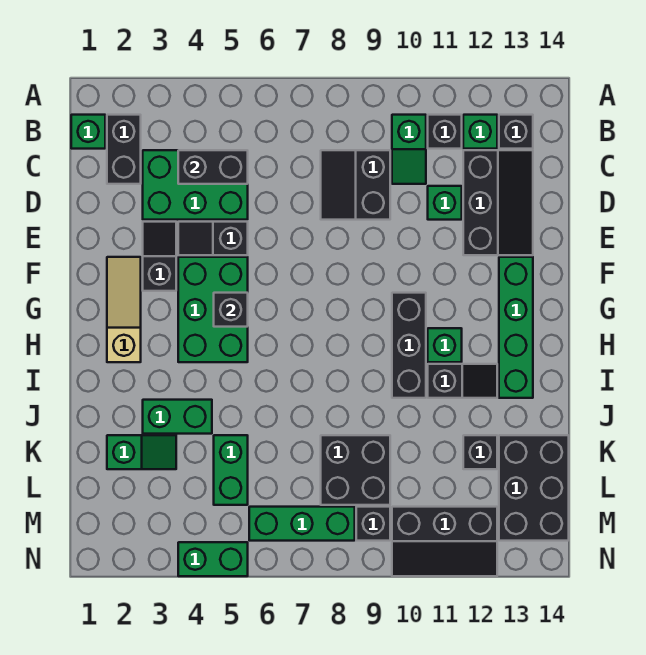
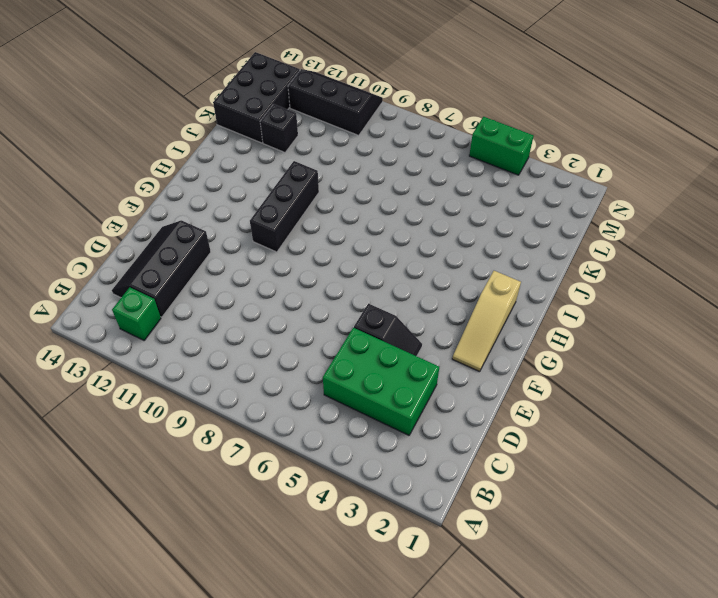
none -> green brick B1 level 1
none -> black brick B2:C2 level 1
none -> green slope B10:C10 level 1 top B
none -> black brick B11 level 1

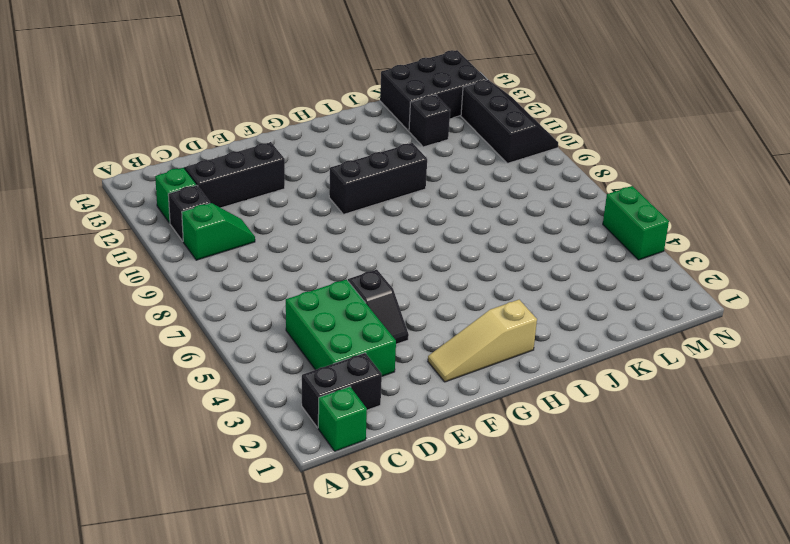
none -> black brick B13 level 1
none -> black slope C8:D9 level 1 top 9
none -> green brick D11 level 1
none -> black slope E3:F3 level 1 top F

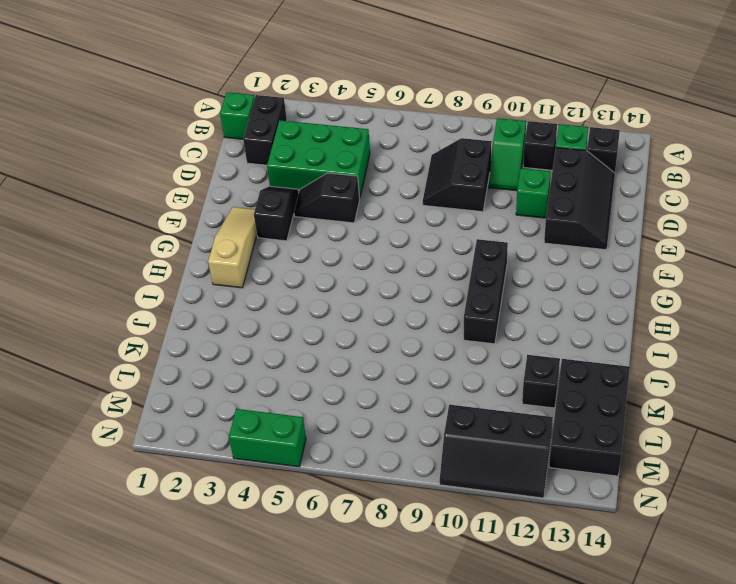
none -> green brick F4:H5 level 1
none -> green brick F13:I13 level 1
none -> green brick H11 level 1
none -> black slope I11:I12 level 1 top 11

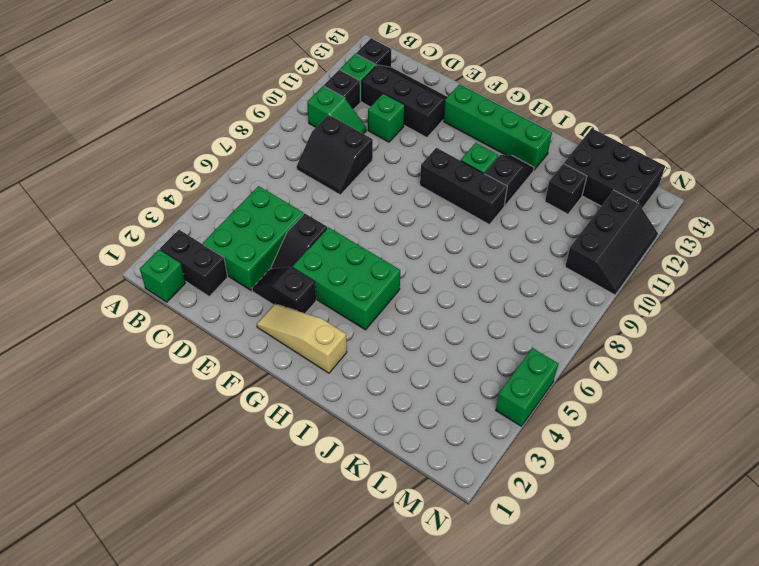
none -> green brick J3:J4 level 1
none -> green slope K2:K3 level 1 top 2
none -> green brick K5:L5 level 1
none -> black brick K8:L9 level 1

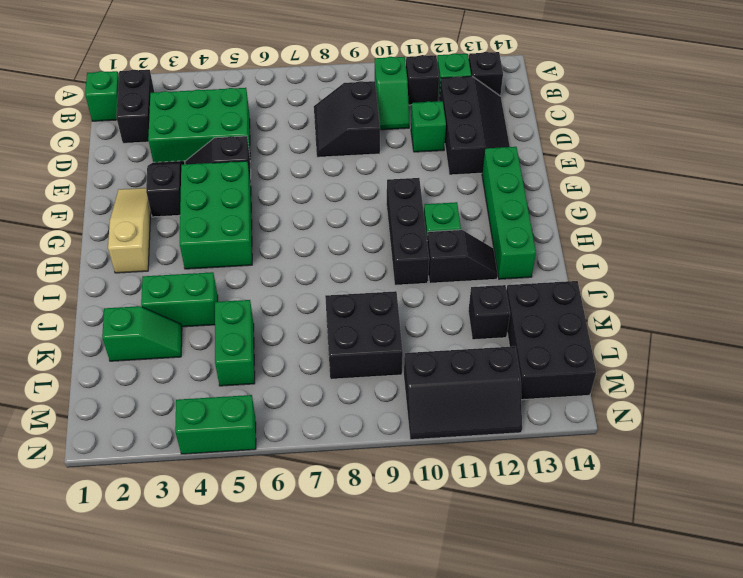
none -> green brick M6:M8 level 1
none -> black brick M9 level 1
none -> black brick C4:C5 level 2
none -> black brick G5 level 2

